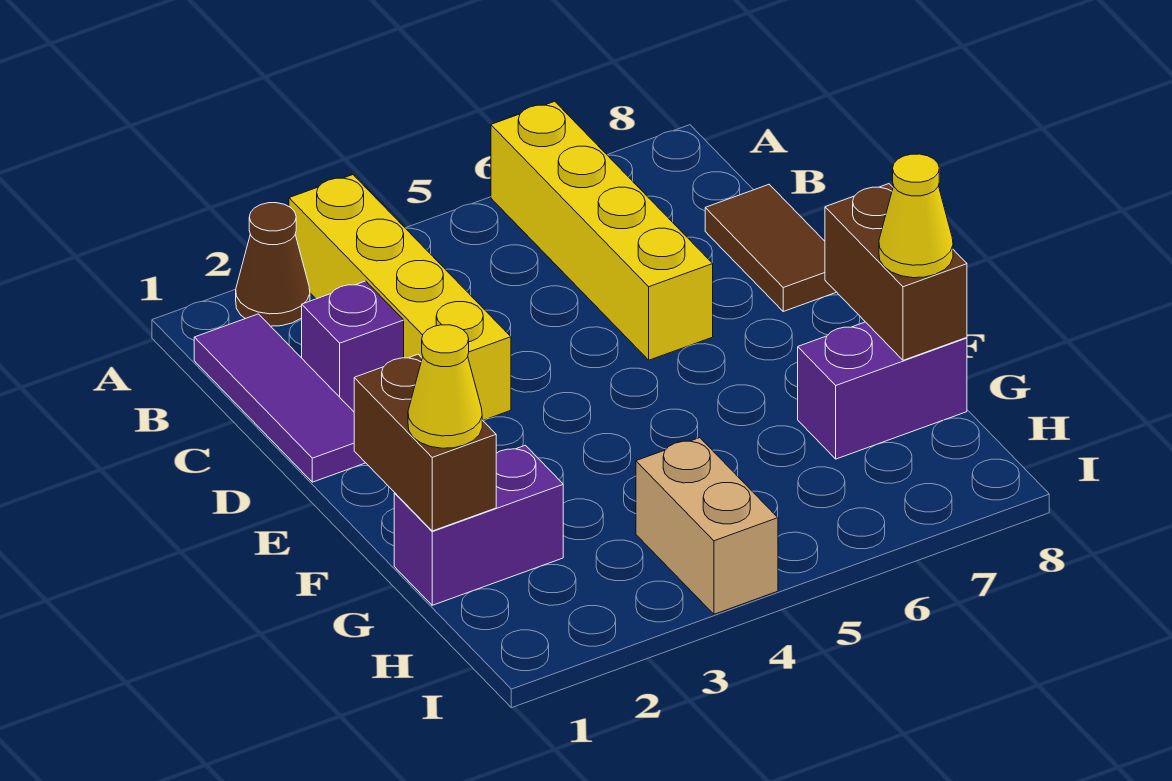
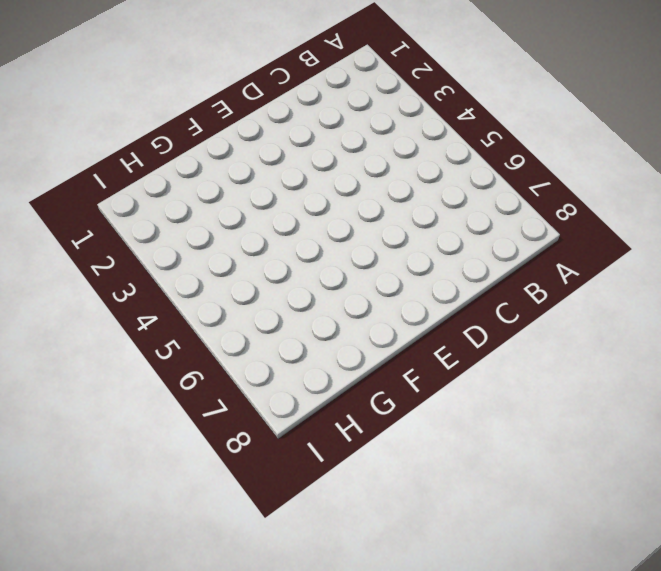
none -> brown cone A2 level 1
none -> yellow brick A3:D3 level 1
none -> yellow brick A6:D6 level 1

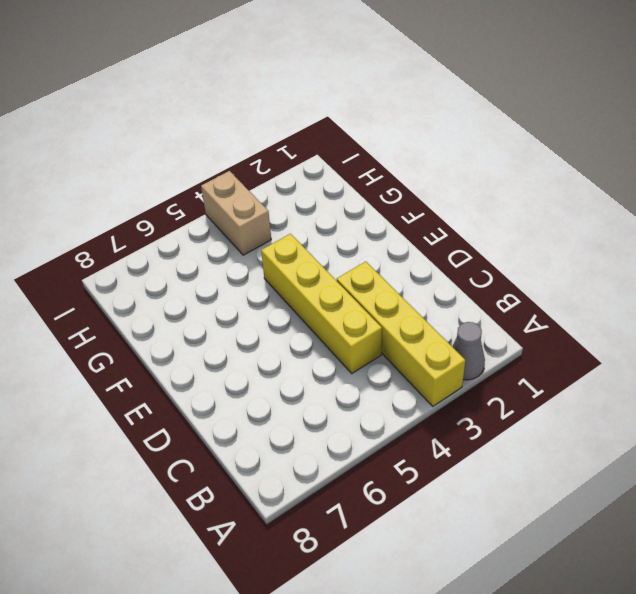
grey cone A2 level 1 -> brown cone A2 level 1
yellow brick C4:F4 level 1 -> yellow brick A6:D6 level 1
none -> purple tile B1:D1 level 1
none -> purple brick C2 level 1
none -> brown tile C8:D8 level 1

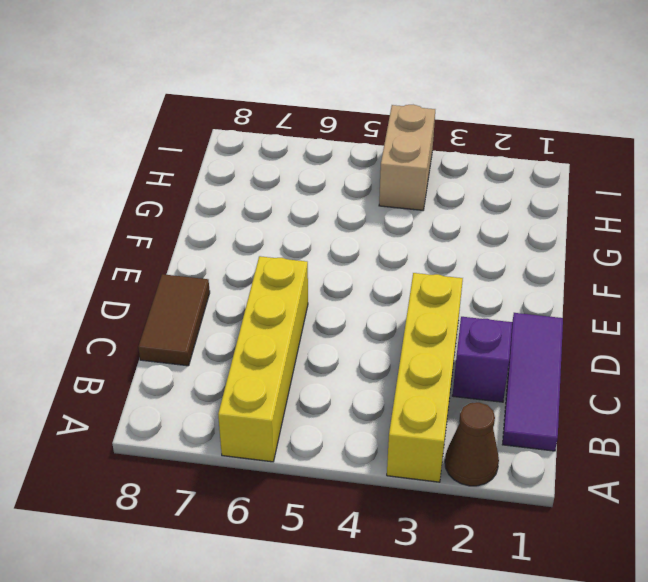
none -> purple brick G1:G2 level 1
none -> purple brick G7:G8 level 1
none -> brown brick F1:G1 level 2

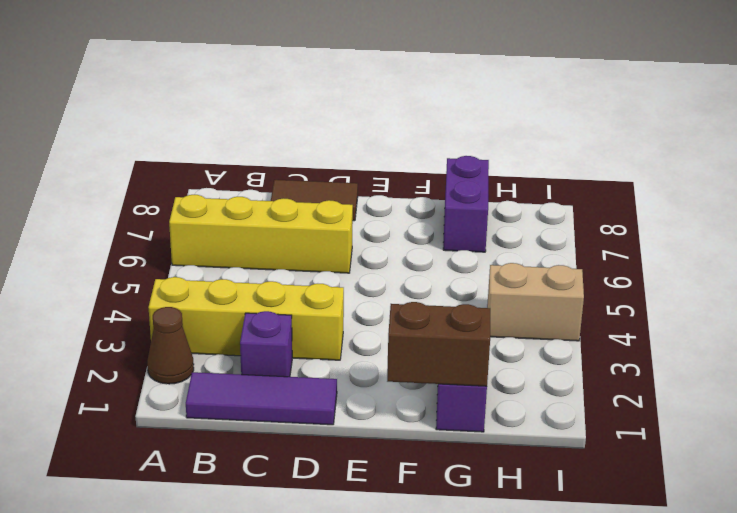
none -> brown brick F8:G8 level 2
none -> yellow cone G1 level 3
none -> yellow cone G8 level 3

